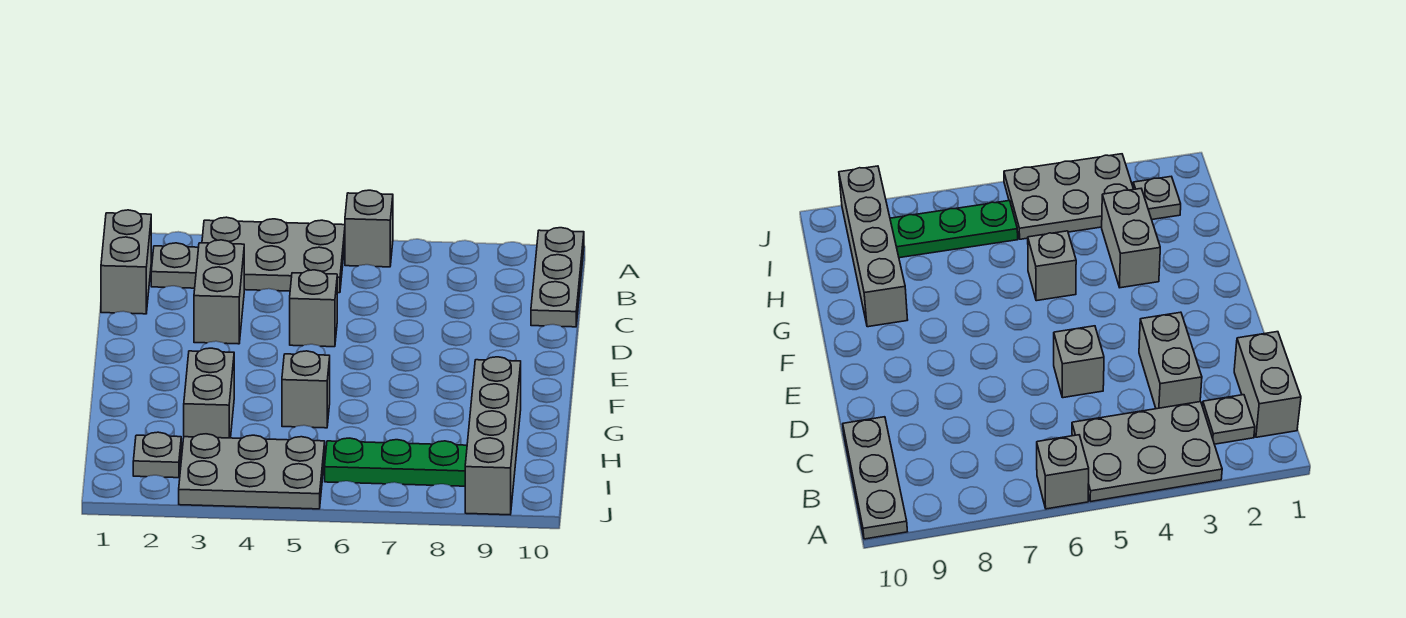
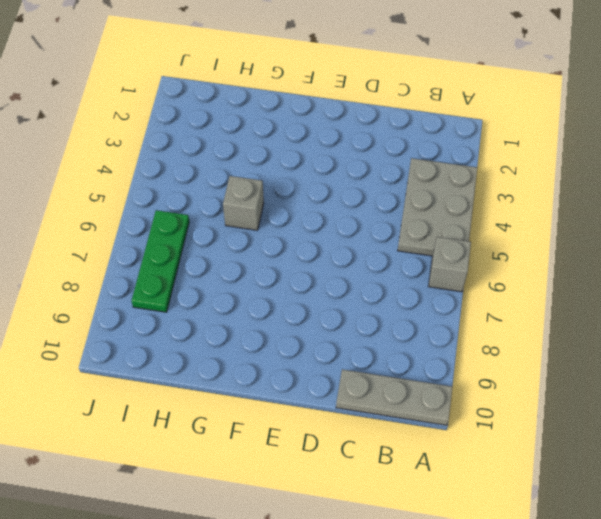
none -> grey brick B1:C1 level 1
none -> grey plate B2 level 1
none -> grey brick C3:D3 level 1

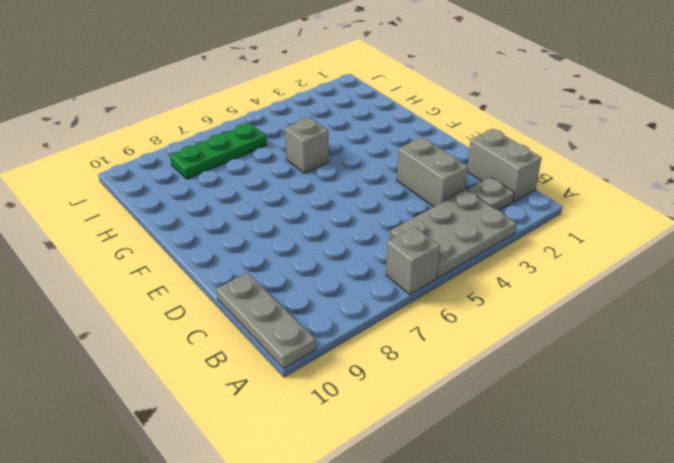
none -> grey brick D5 level 1
none -> grey brick G3:H3 level 1
none -> grey brick G9:J9 level 1

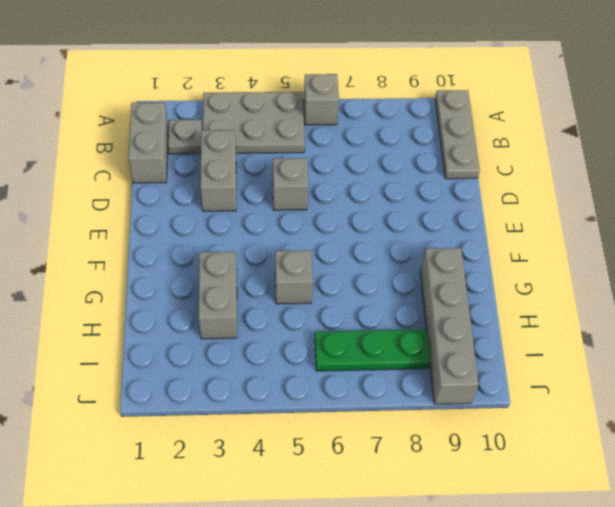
none -> grey plate I2 level 1
none -> grey plate I3:J5 level 1

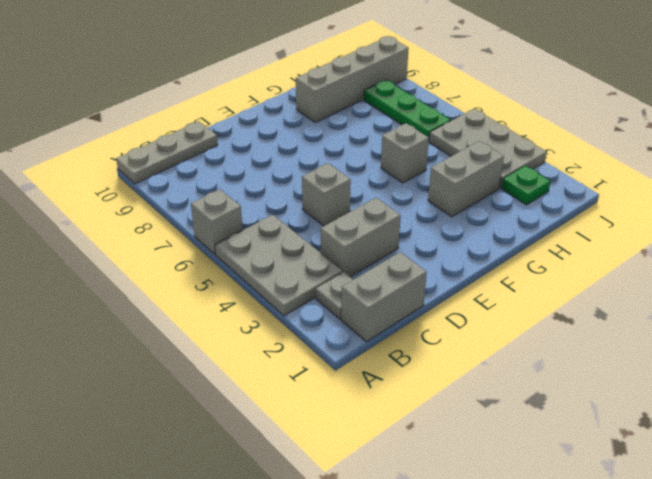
green plate I2 level 1 -> grey plate I2 level 1

